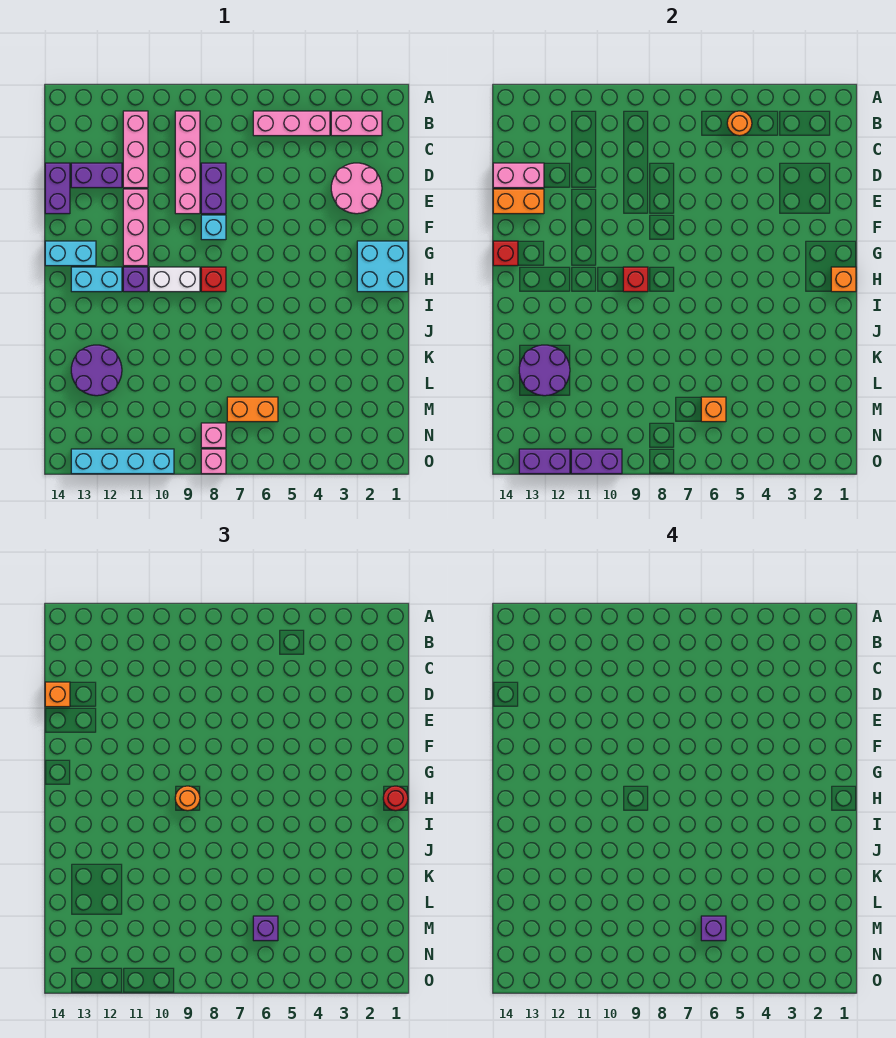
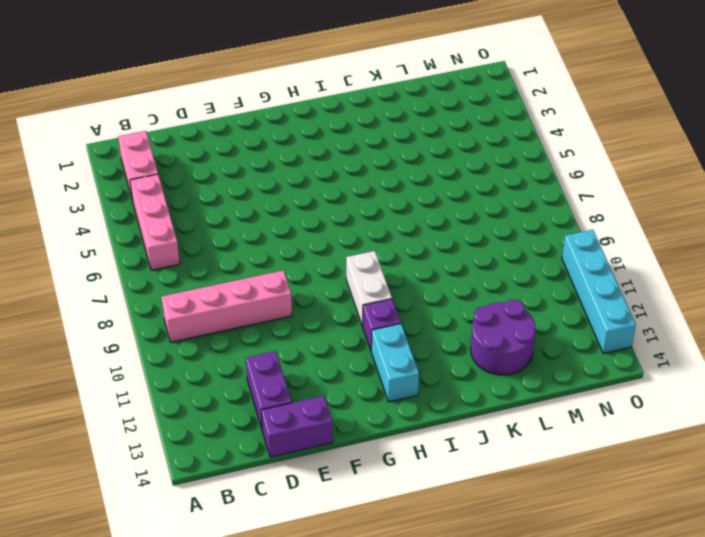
none -> pink brick B11:D11 level 1
none -> pink round brick D2:E3 level 1
none -> purple brick D8:E8 level 1
none -> pink brick E11:G11 level 1

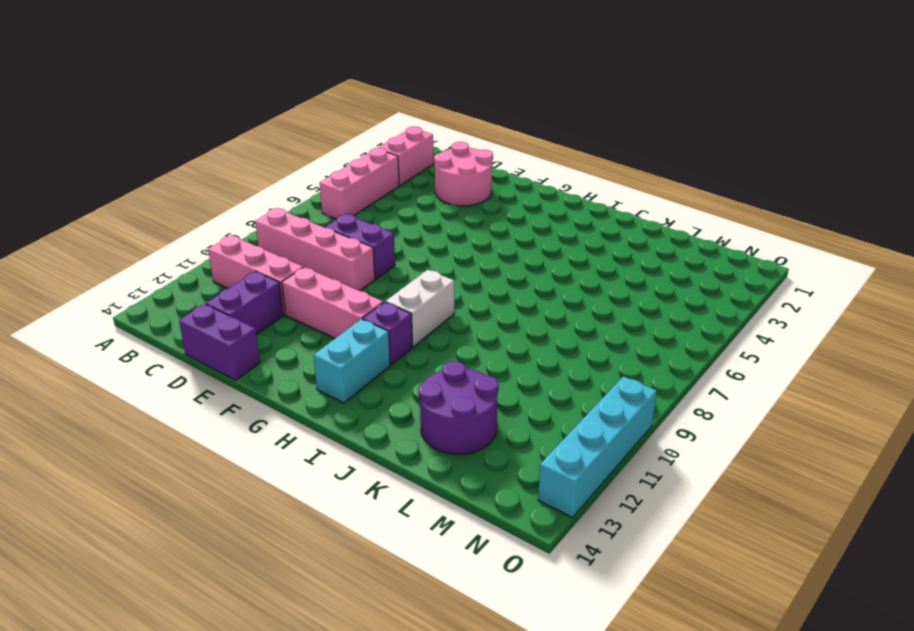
none -> cyan brick F8 level 1
none -> cyan brick G1:H2 level 1
none -> cyan brick G13:G14 level 1
none -> red brick H8 level 1

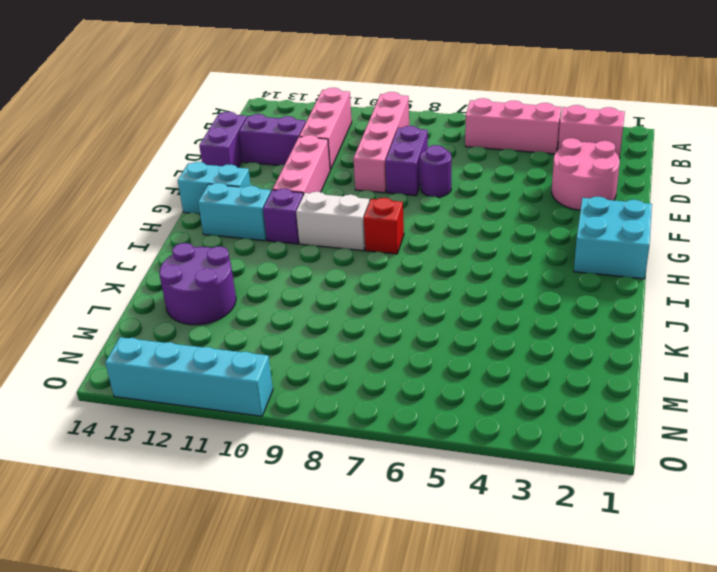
purple round brick E7 level 1 -> none
none -> cyan brick F8 level 1
none -> orange brick M6:M7 level 1
none -> pink brick N8 level 1
none -> pink brick O8 level 1

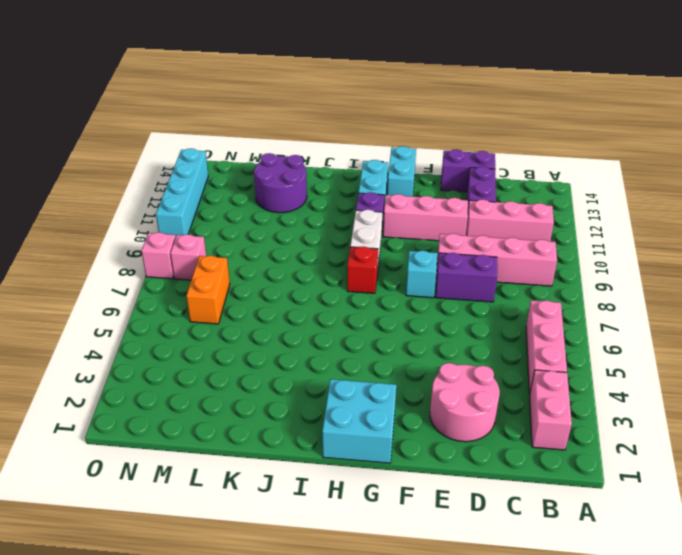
none -> orange round brick B5 level 2
none -> pink brick D13:D14 level 2
none -> orange brick E13:E14 level 2
none -> red brick G14 level 2

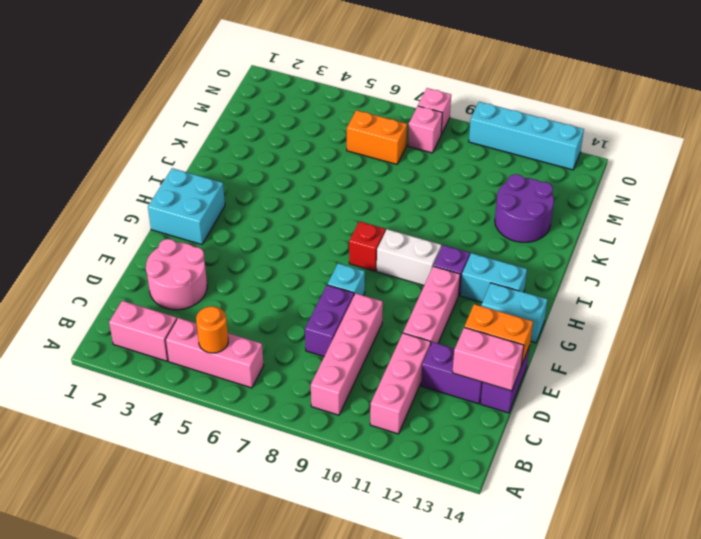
none -> red brick G14 level 2
none -> orange brick H1 level 2
none -> red brick H9 level 2
none -> purple round brick K12:L13 level 2

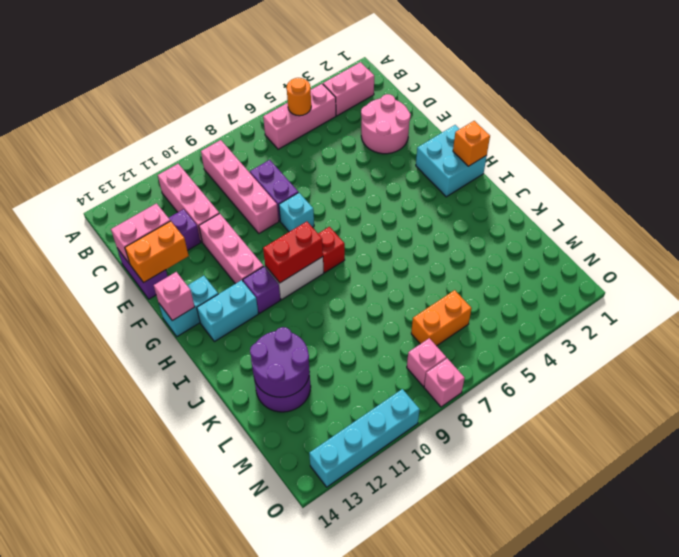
pink brick G14 level 2 -> red brick G14 level 2
red brick H9:H10 level 2 -> red brick H9 level 2
none -> orange brick M6 level 2
none -> purple brick O10:O11 level 2
none -> purple brick O12:O13 level 2
none -> orange brick D14 level 3

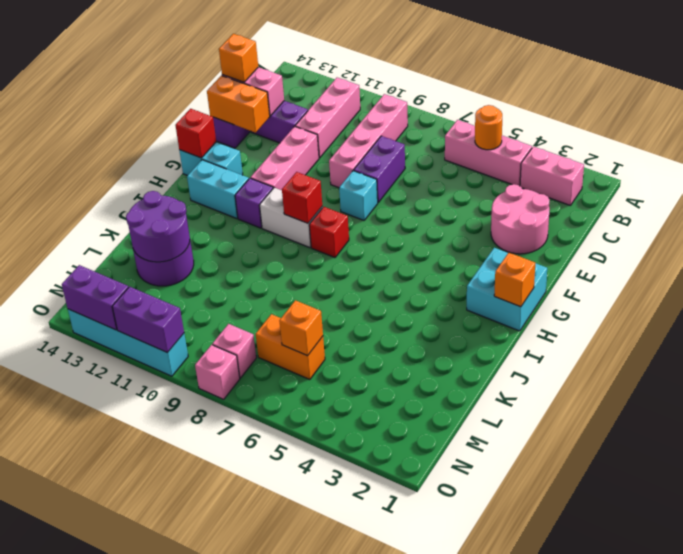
none -> red round brick H1 level 3
none -> orange round brick H9 level 3
none -> purple brick M6 level 3
none -> purple brick M6 level 4

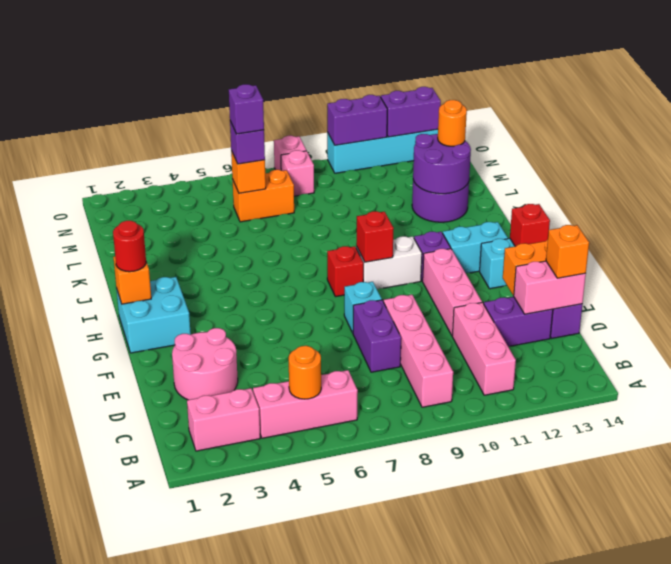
orange round brick L13 level 3 -> orange round brick H9 level 3

